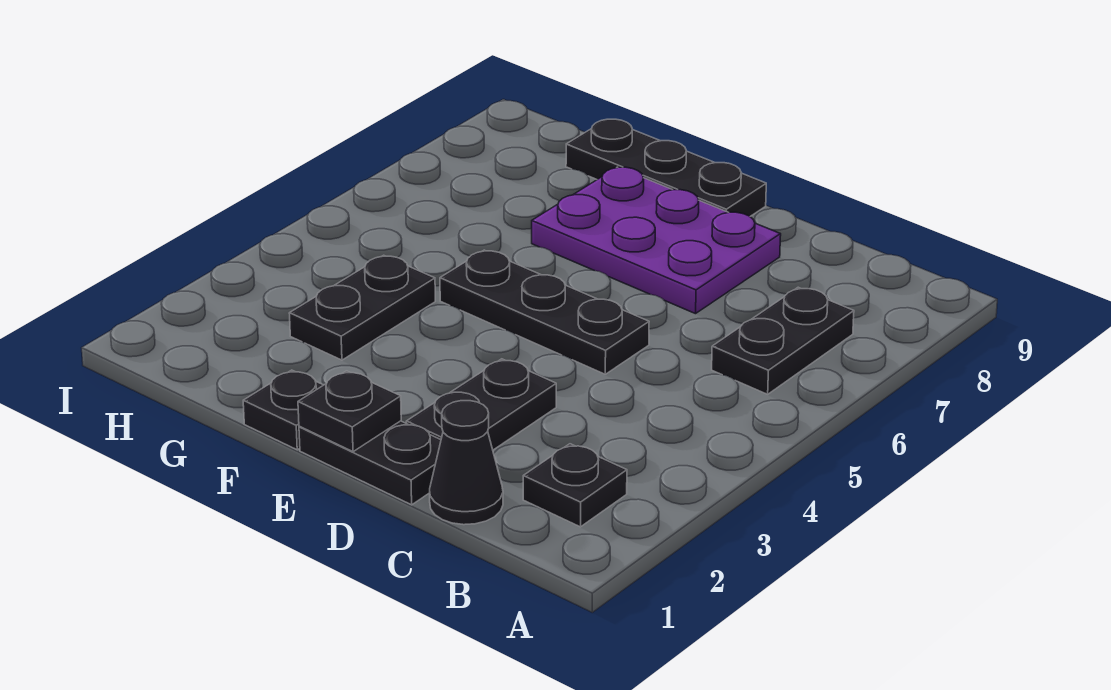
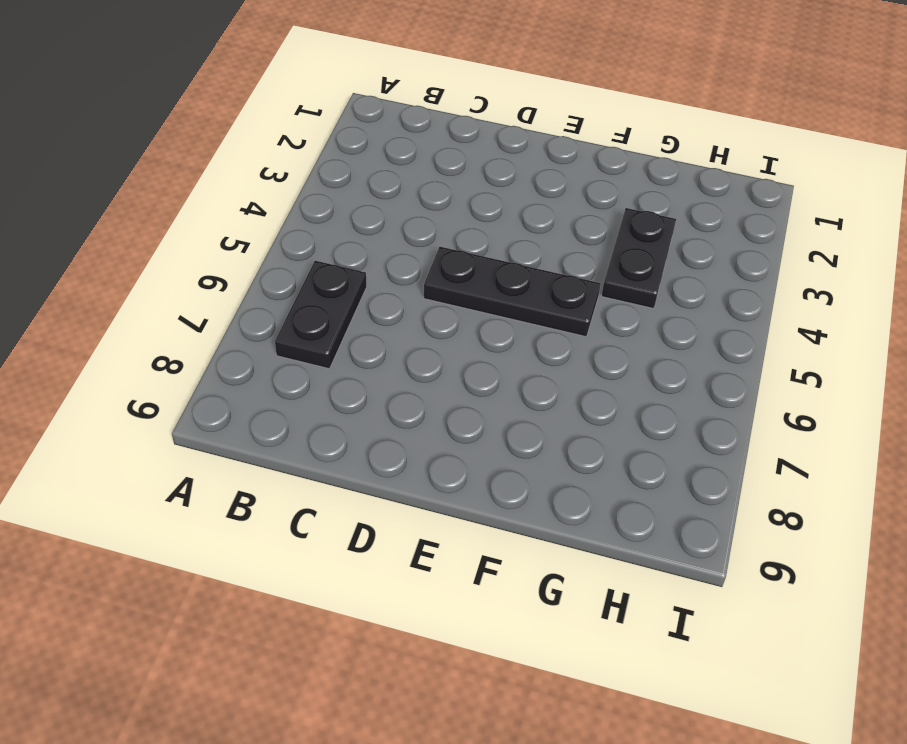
none -> black plate B2 level 1
none -> black cone C1 level 1

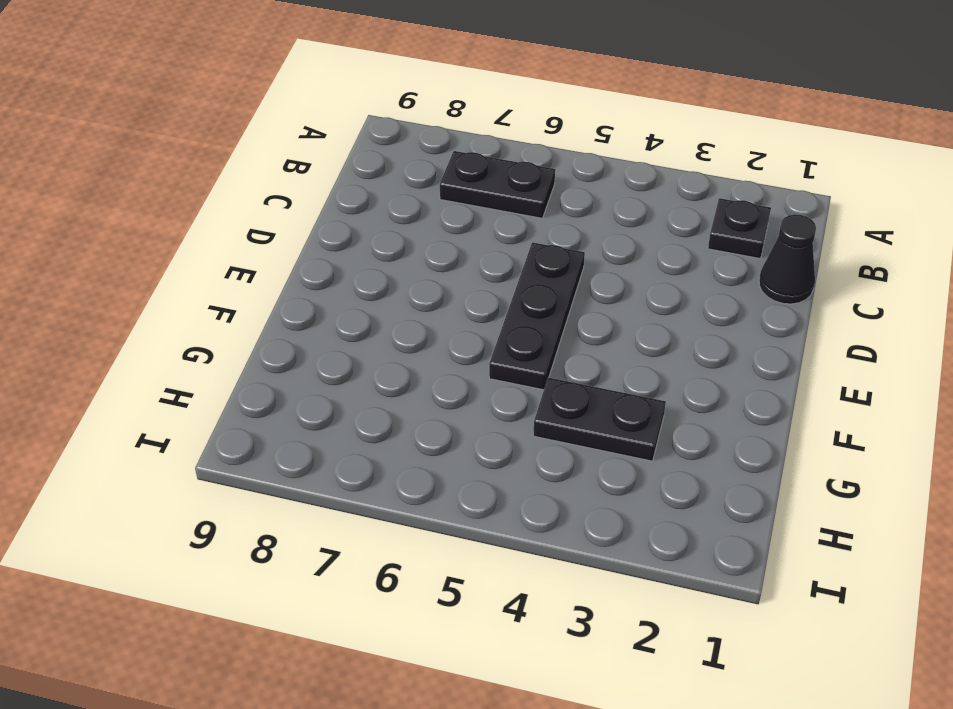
none -> black plate D1:E1 level 1
none -> black plate D2:D3 level 1

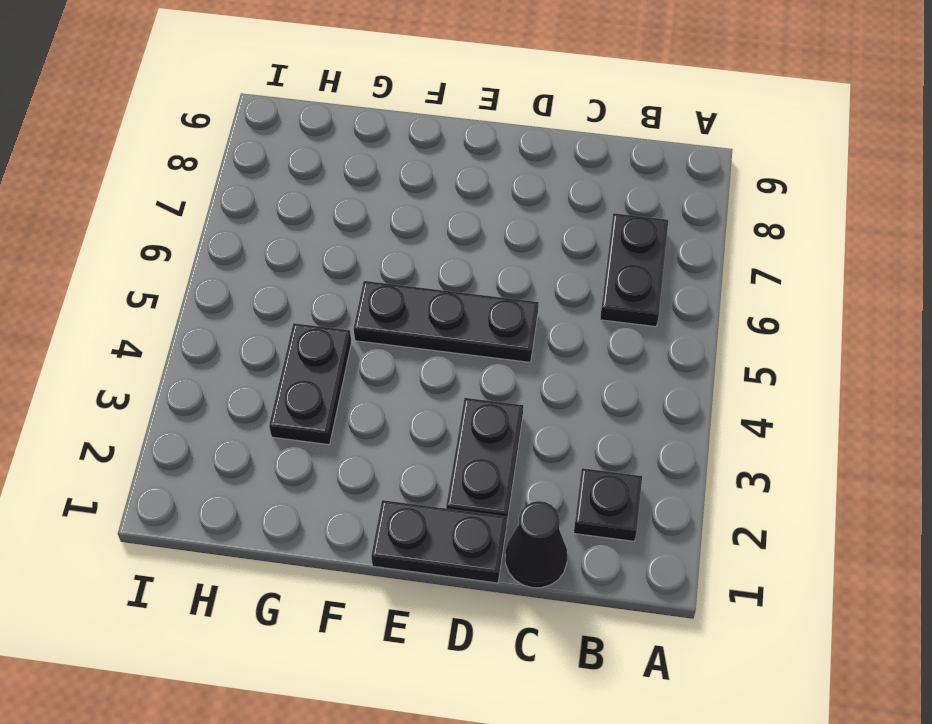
none -> purple plate D7:F8 level 1
none -> black plate E9:G9 level 1

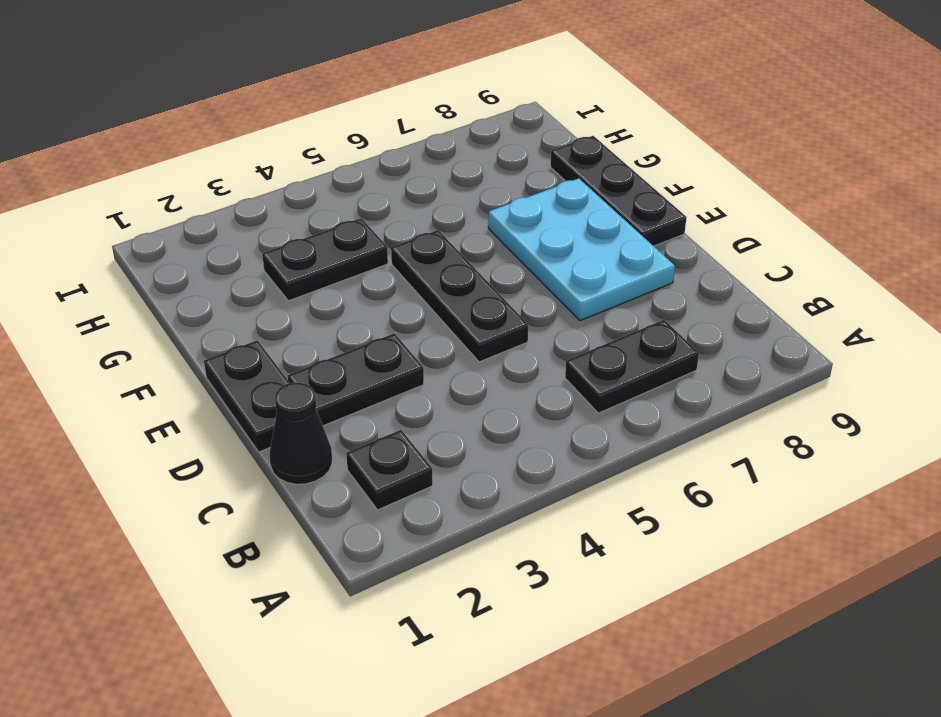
cyan plate D7:F8 level 1 -> purple plate D7:F8 level 1
none -> black plate F1 level 1
none -> black plate E1 level 2

